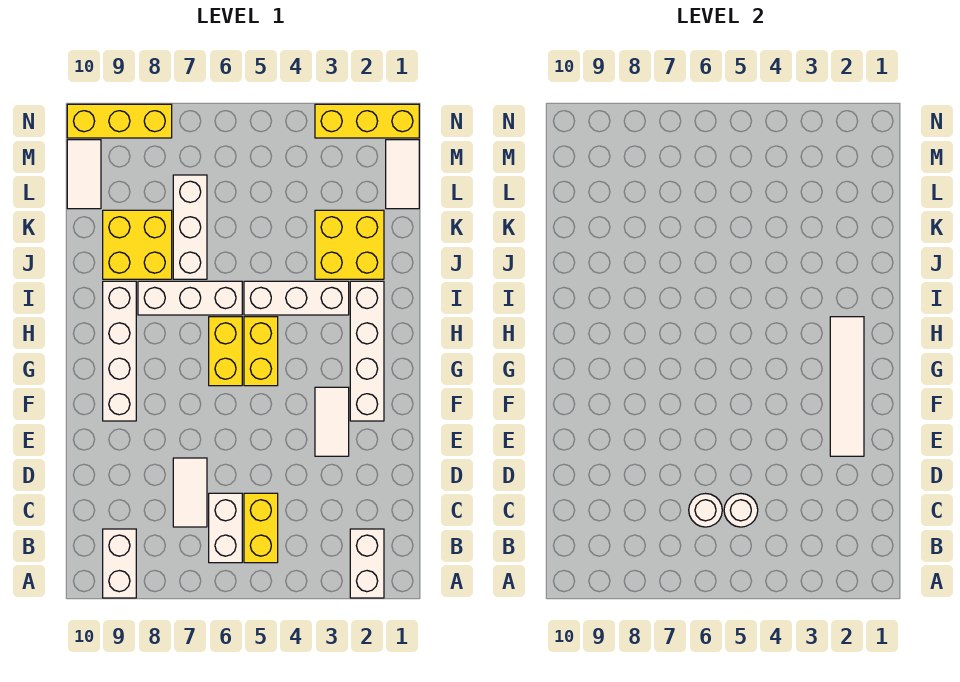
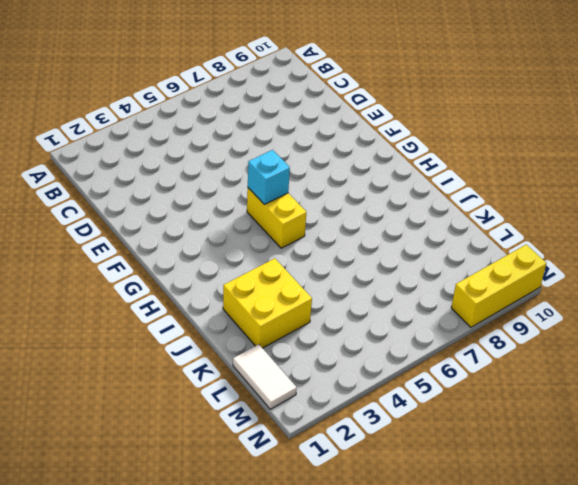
cyan brick G5 level 2 -> none
none -> white brick A2:B2 level 1
none -> white brick A9:B9 level 1
none -> yellow brick B5:C5 level 1

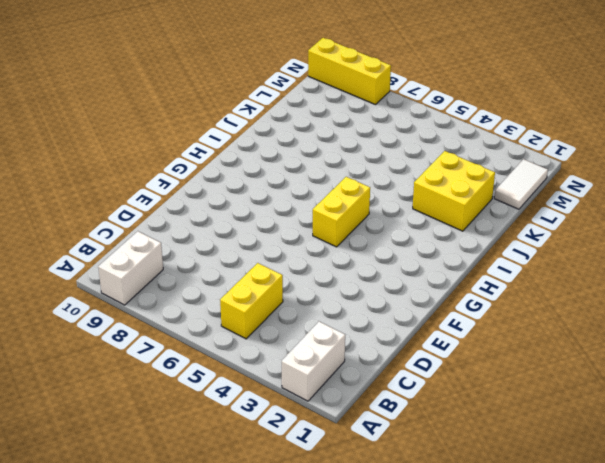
none -> white brick B6:C6 level 1
none -> white tile C7:D7 level 1
none -> white tile E3:F3 level 1

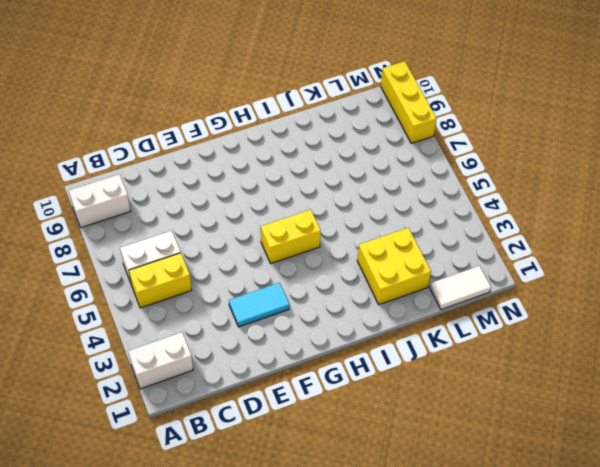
cyan tile E3:F3 level 1 -> white tile E3:F3 level 1
none -> white tile C7:D7 level 1
none -> white brick F2:I2 level 1
none -> white brick F9:I9 level 1

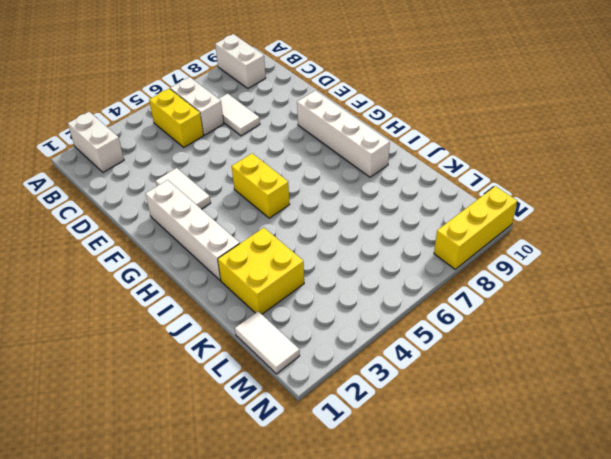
none -> yellow brick G6:H6 level 1
none -> white brick I3:I5 level 1
none -> white brick I6:I8 level 1

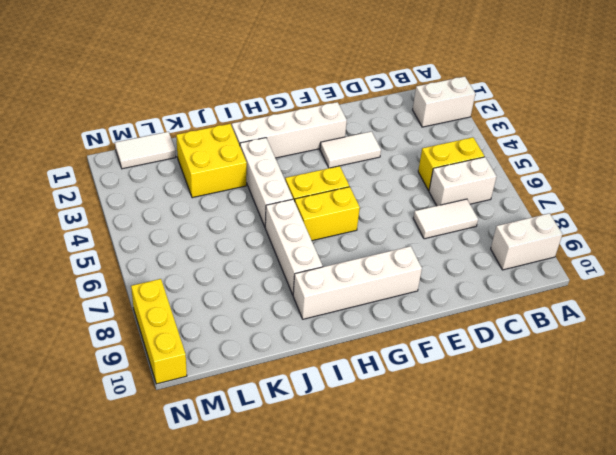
none -> white brick J7:L7 level 1
none -> yellow brick J8:K9 level 1
none -> white tile L10:M10 level 1

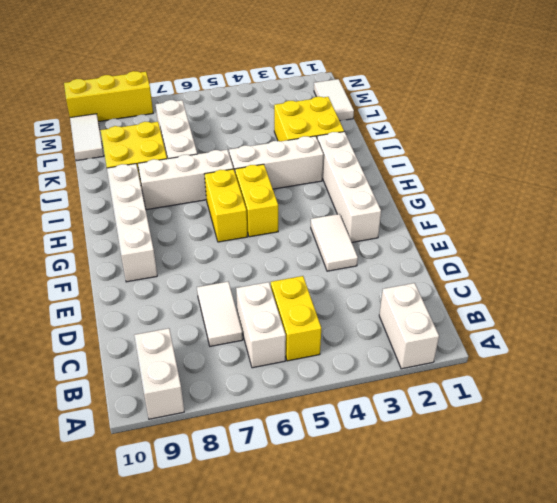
none -> yellow brick N1:N3 level 1
none -> white round brick C5 level 2
none -> white round brick C6 level 2

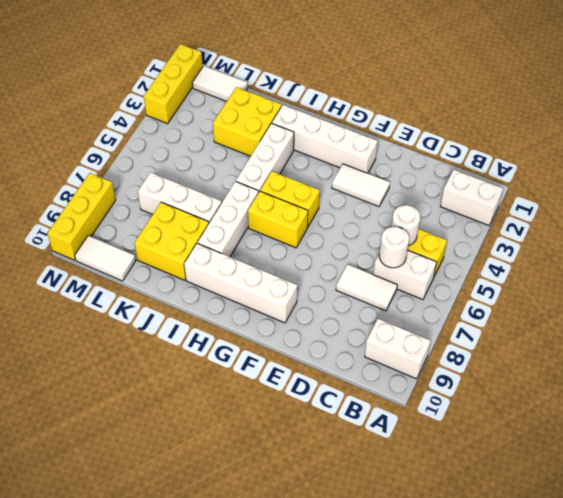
none -> white tile E2:H2 level 2

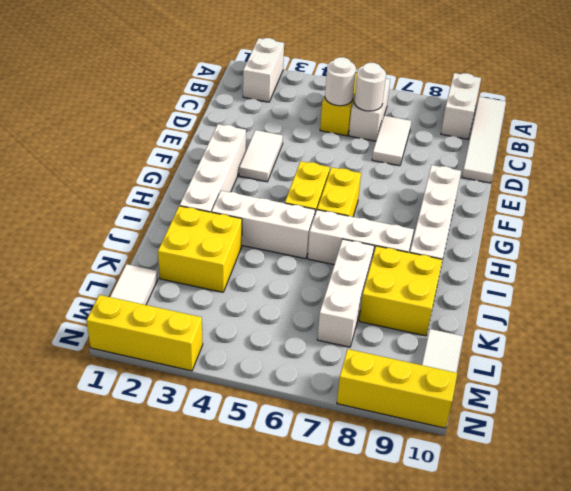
white tile A10:D10 level 1 -> white tile E2:H2 level 2

